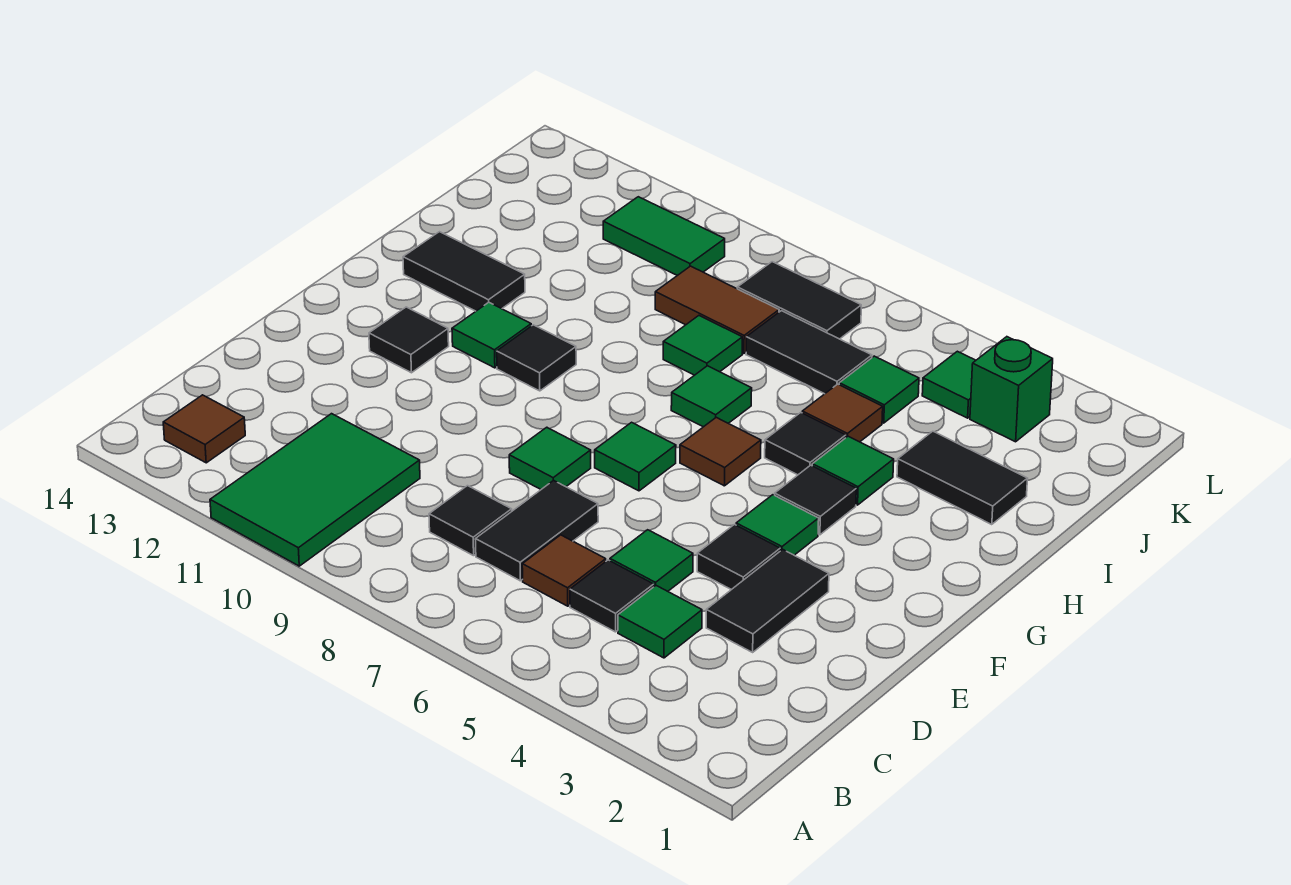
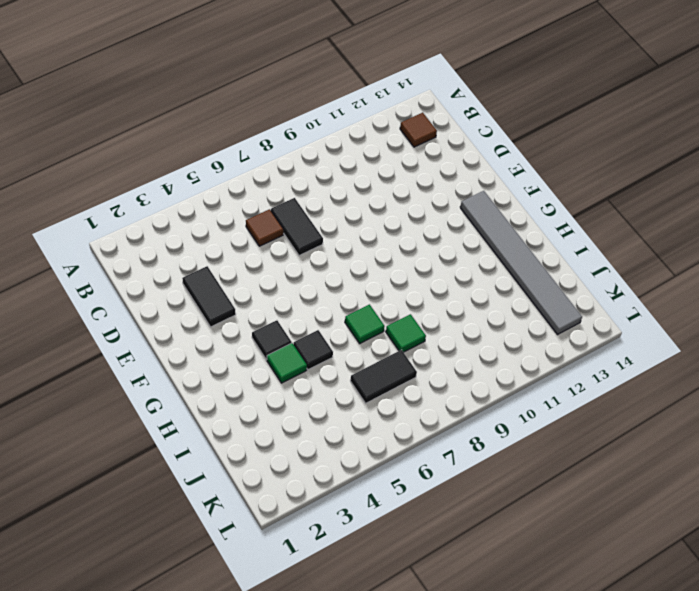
grey tile F13:K13 level 1 -> black tile H12:H13 level 1
none -> green tile A10:C11 level 1
none -> green tile C4 level 1
none -> black tile C5 level 1
none -> black tile C8 level 1

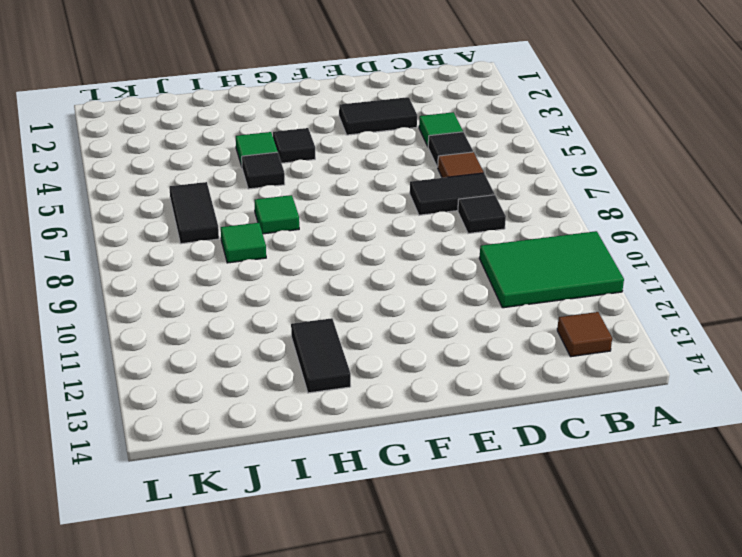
none -> green tile D5 level 1
none -> black tile E4 level 1
none -> green tile E8 level 1
none -> green tile F4 level 1

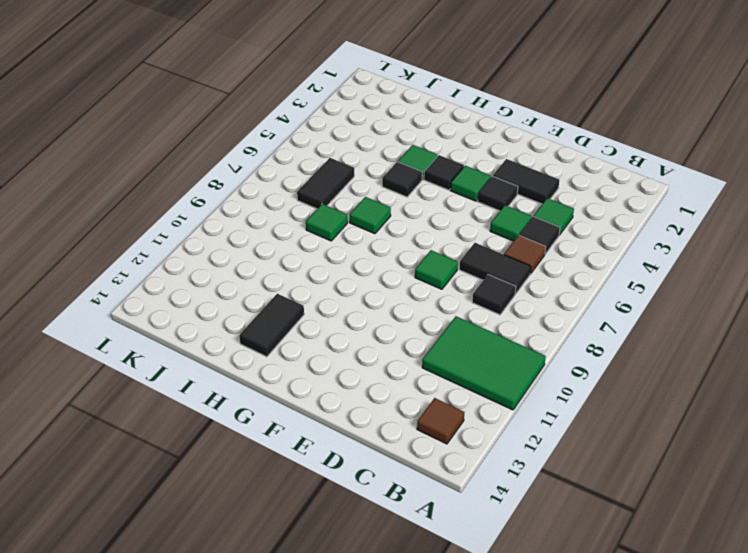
none -> green tile F7 level 1
none -> black tile F12 level 1
none -> brown tile G6 level 1
none -> black tile G10 level 1

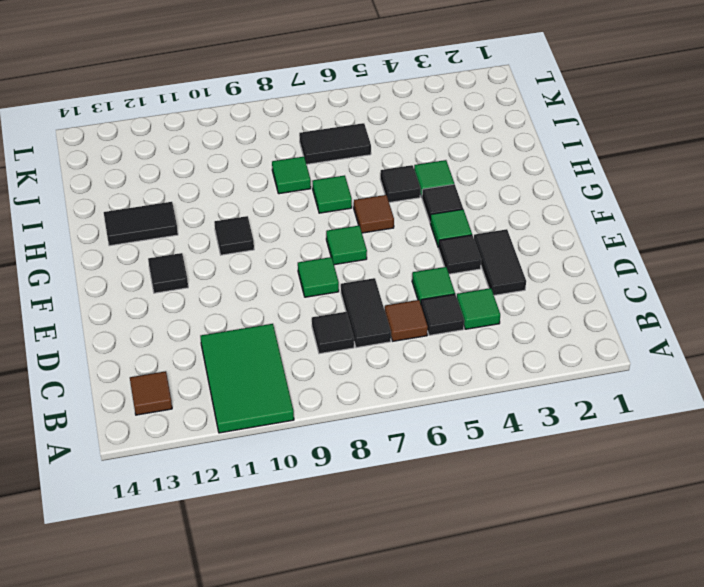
none -> green tile G11 level 1
none -> black tile I2:I3 level 1
none -> brown tile I5 level 1
none -> green tile J5 level 1

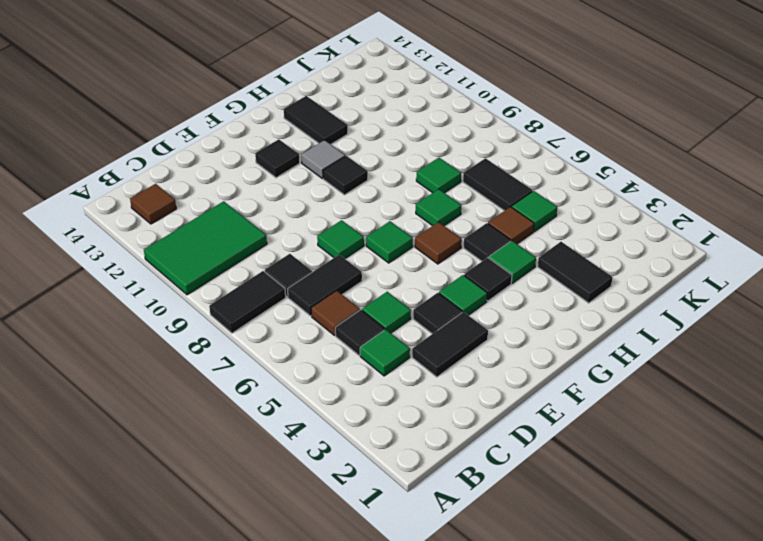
black tile A8:B8 level 1 -> black tile K7:K8 level 1
grey tile G11 level 1 -> green tile G11 level 1
none -> brown tile J8:J9 level 1
none -> green brick K3 level 1
none -> green tile K4 level 1
none -> green tile K10:K11 level 1

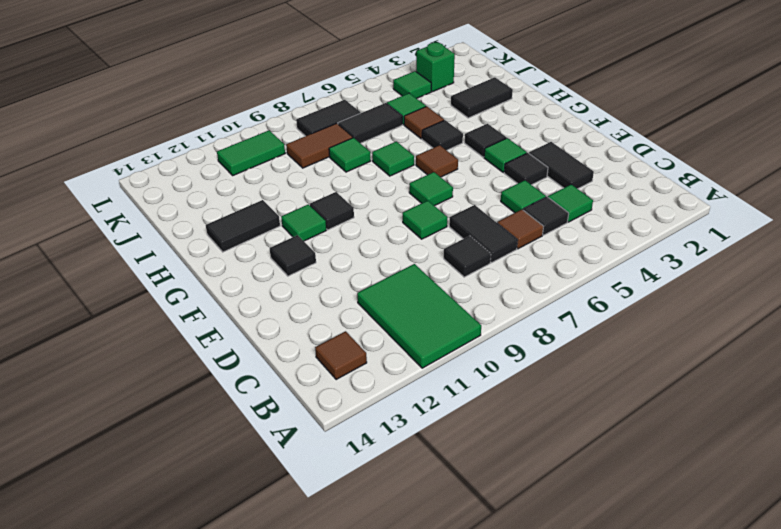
none -> green tile H4 level 1

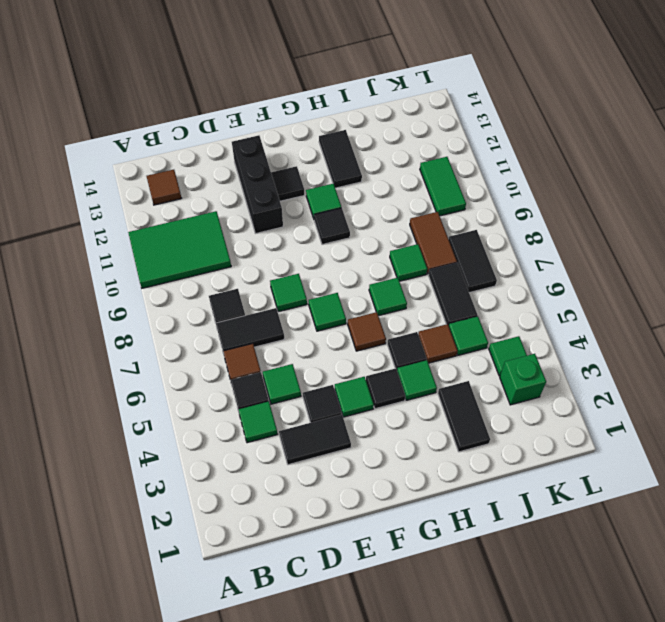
black brick E11:E13 level 1 -> none

